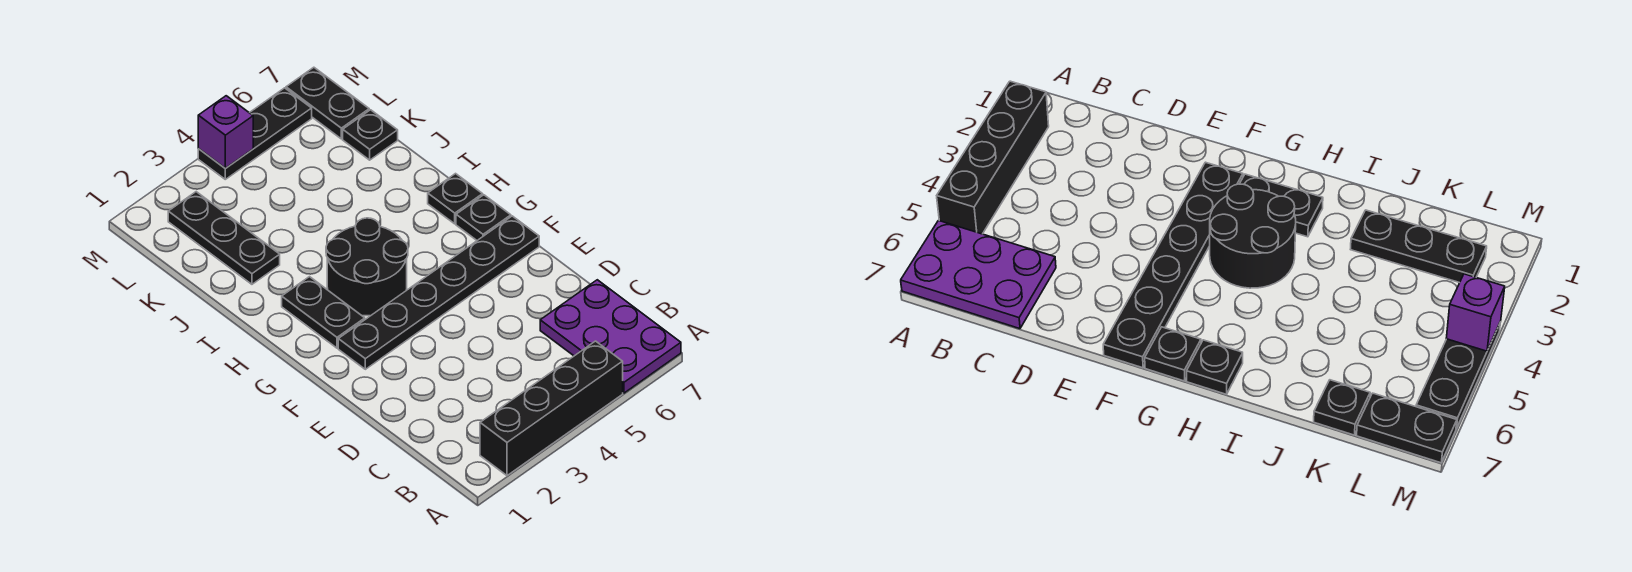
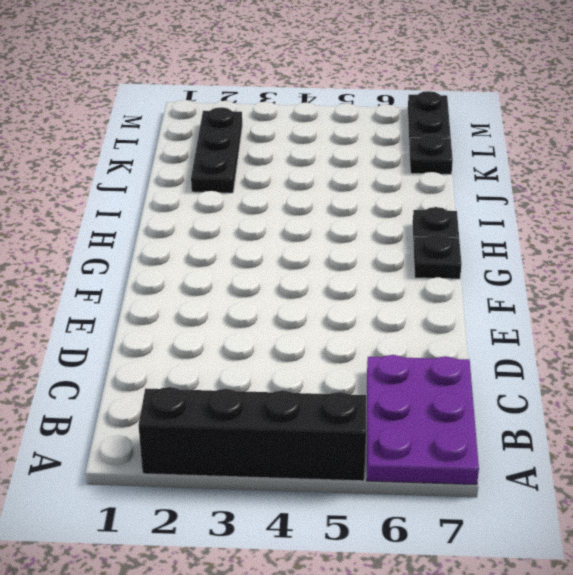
none -> black plate F2:F7 level 1
none -> black plate G2:H2 level 1
none -> black round brick G3:H4 level 1

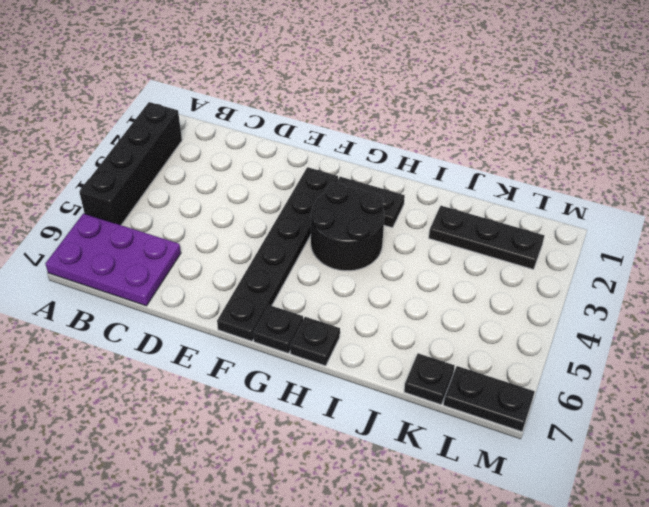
none -> black plate M4:M6 level 1
none -> purple brick M4 level 2

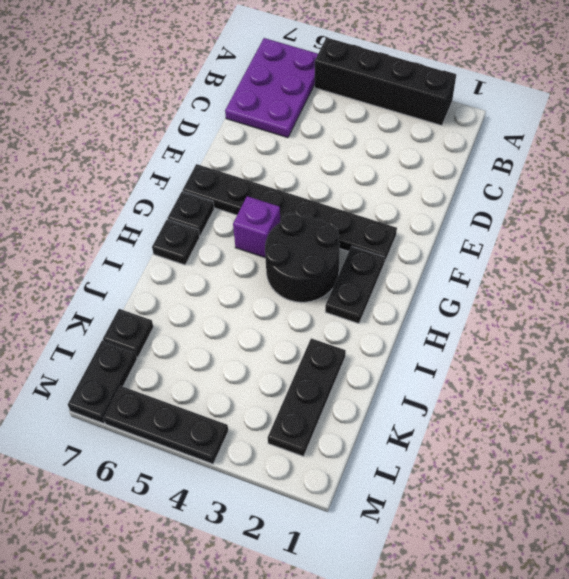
purple brick G5 level 1 -> purple brick M4 level 2

